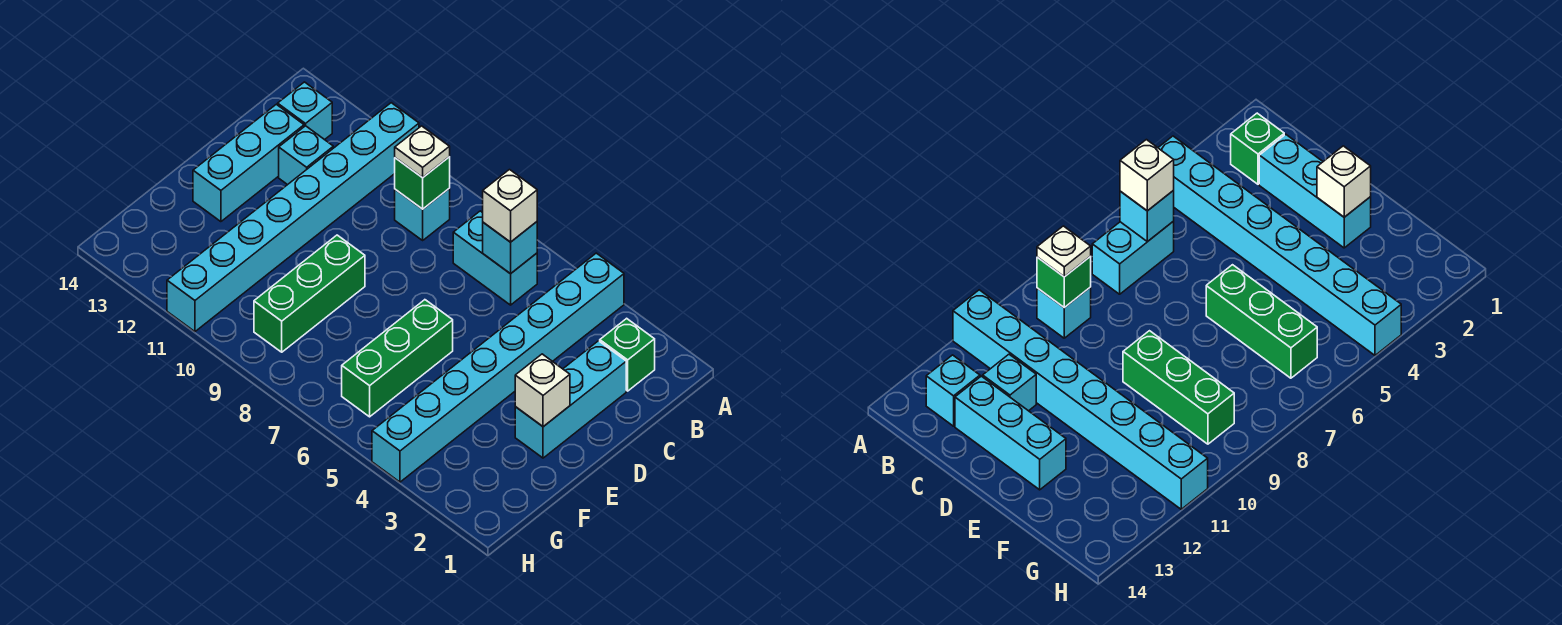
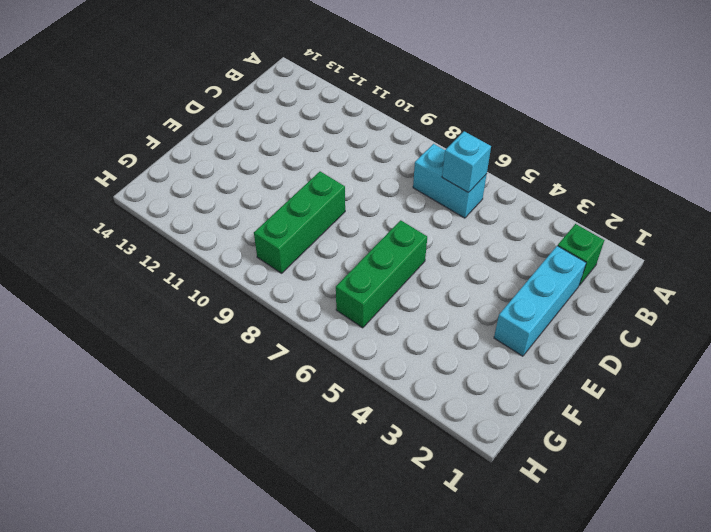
none -> cyan brick A4:H4 level 1
none -> cyan brick A11:H11 level 1
none -> cyan brick B9 level 1

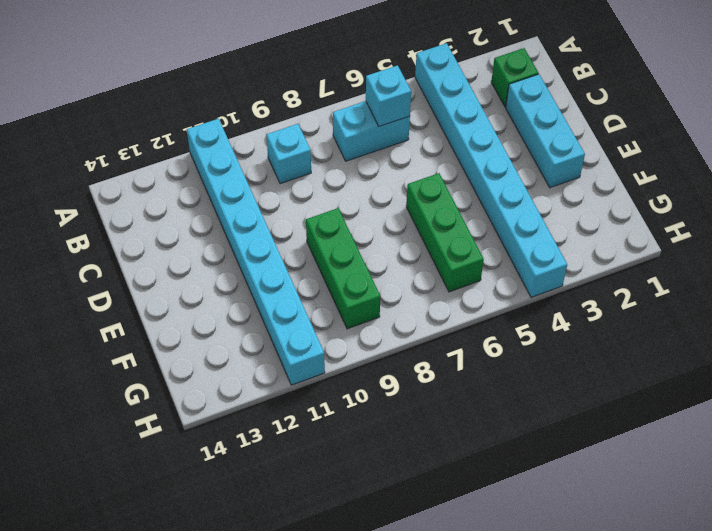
none -> cyan brick B13 level 1
none -> cyan brick C12 level 1
none -> cyan brick C13:E13 level 1

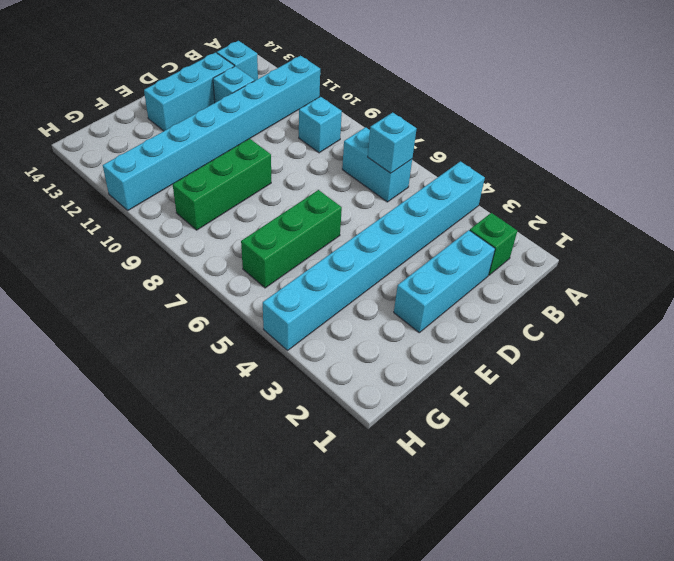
none -> green brick B9 level 2
none -> white brick E2 level 2
none -> white brick B6 level 3

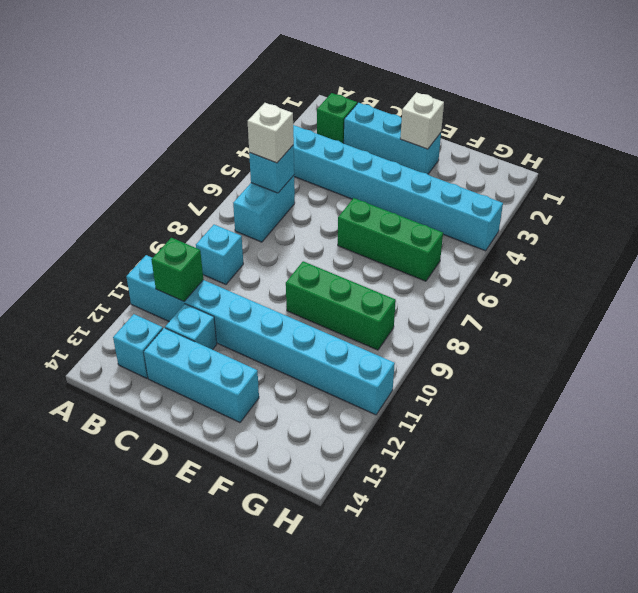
green brick B11 level 2 -> green brick B9 level 2
none -> white plate B9 level 3

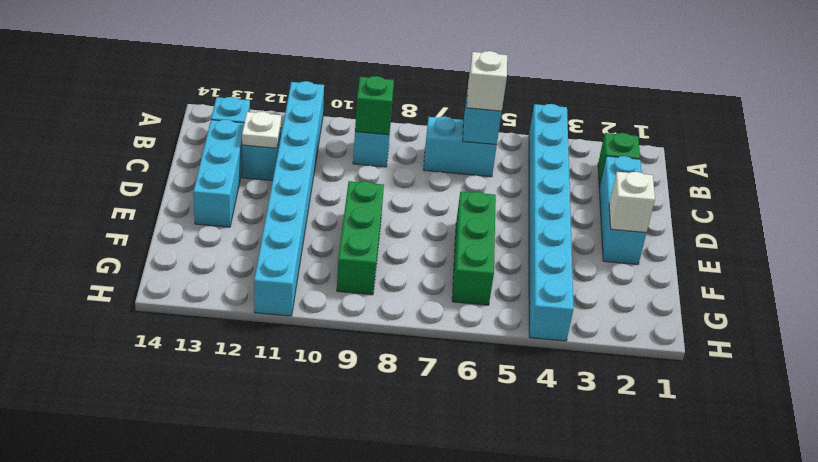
white plate C12 level 2 -> white plate B9 level 3

